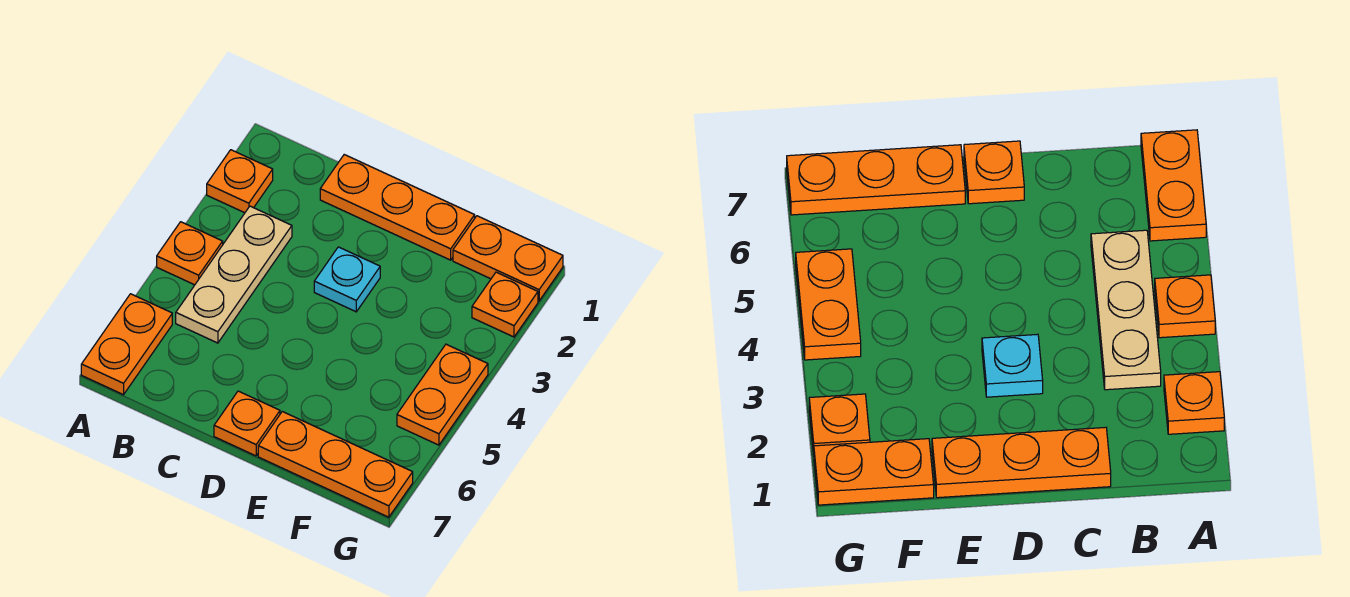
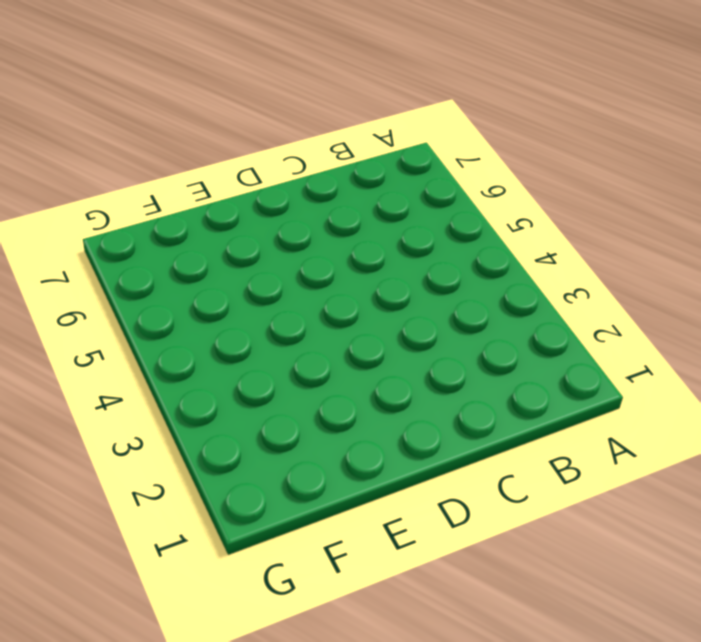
none -> orange plate A2 level 1
none -> orange plate A4 level 1

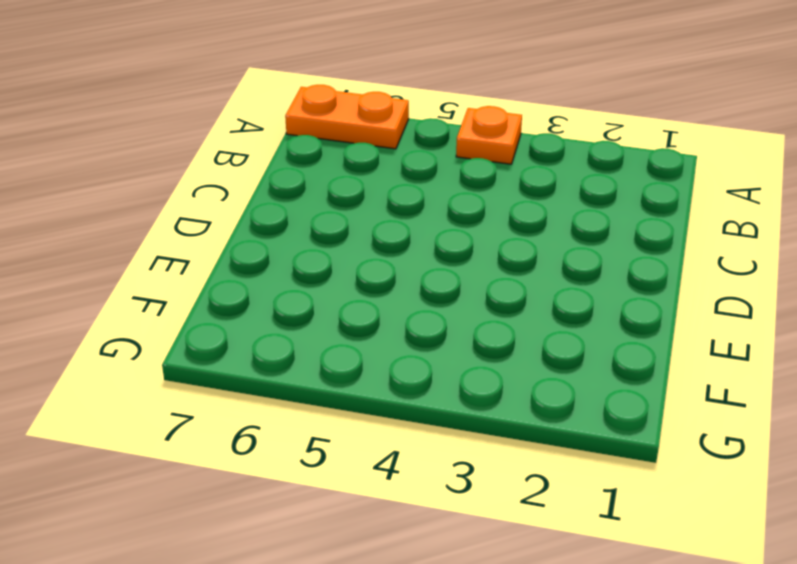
none -> orange plate A2 level 1
none -> tan plate B3:B5 level 1

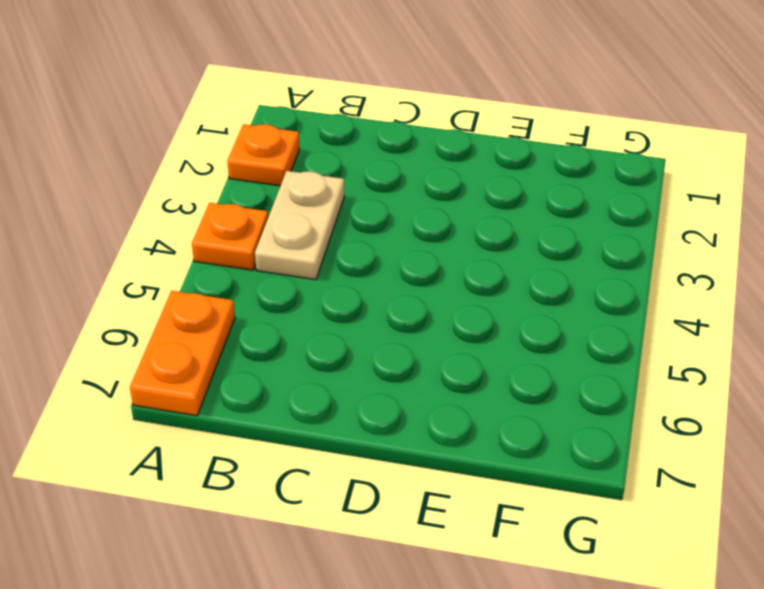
tan plate B3:B4 level 1 -> tan plate B3:B5 level 1
none -> orange plate C1:E1 level 1
none -> cyan plate D3 level 1

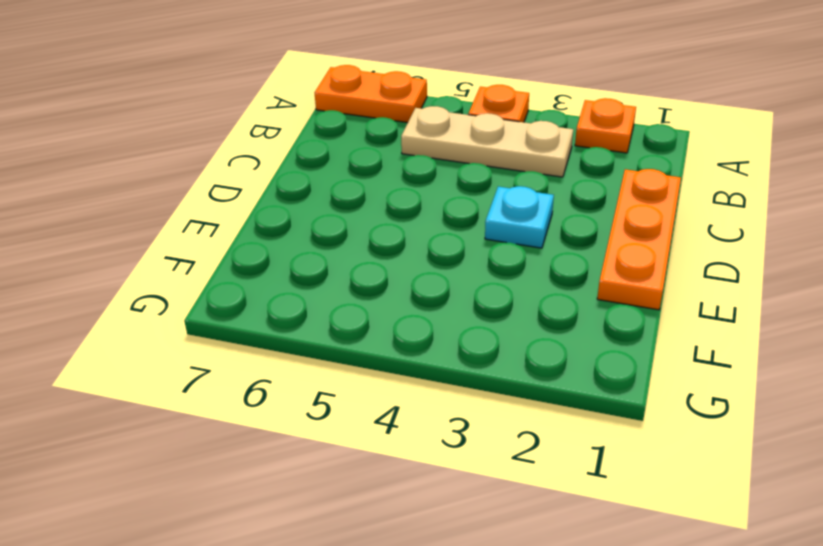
none -> orange plate D7 level 1
none -> orange plate E7:G7 level 1

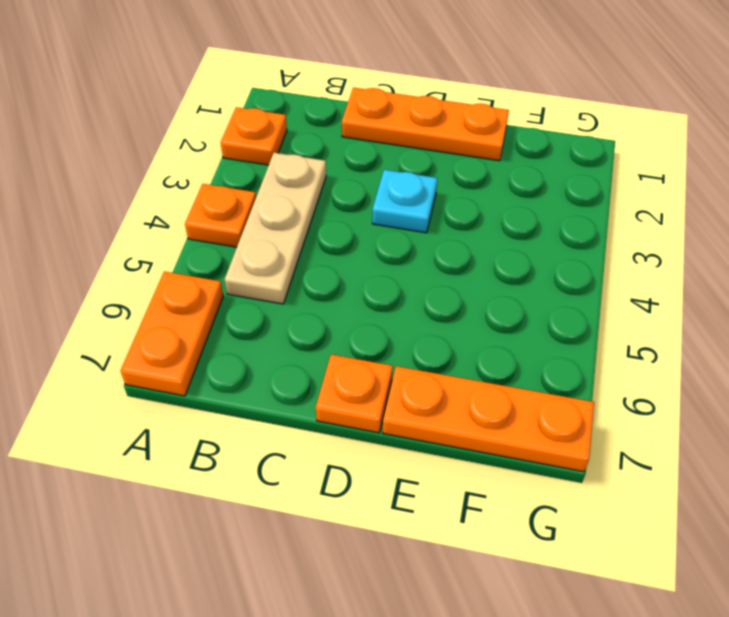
none -> orange plate F1:G1 level 1
none -> orange plate G2 level 1

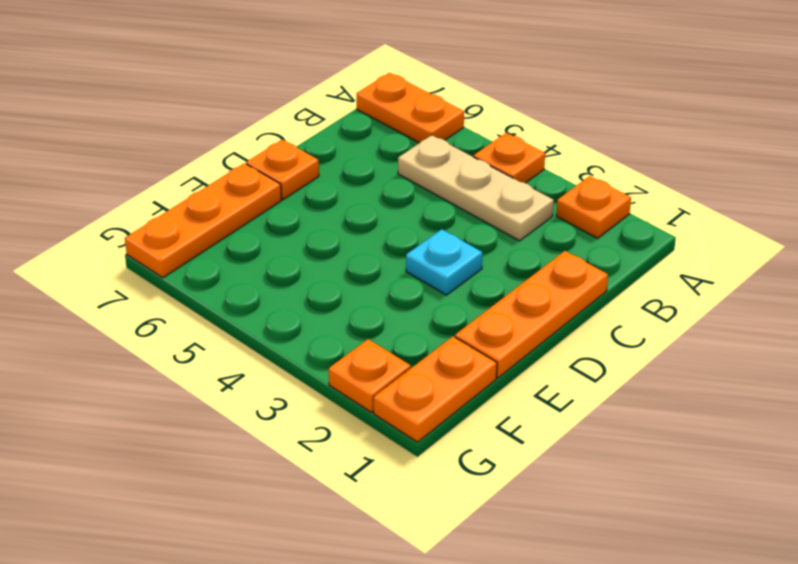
none -> orange plate G4:G5 level 1

